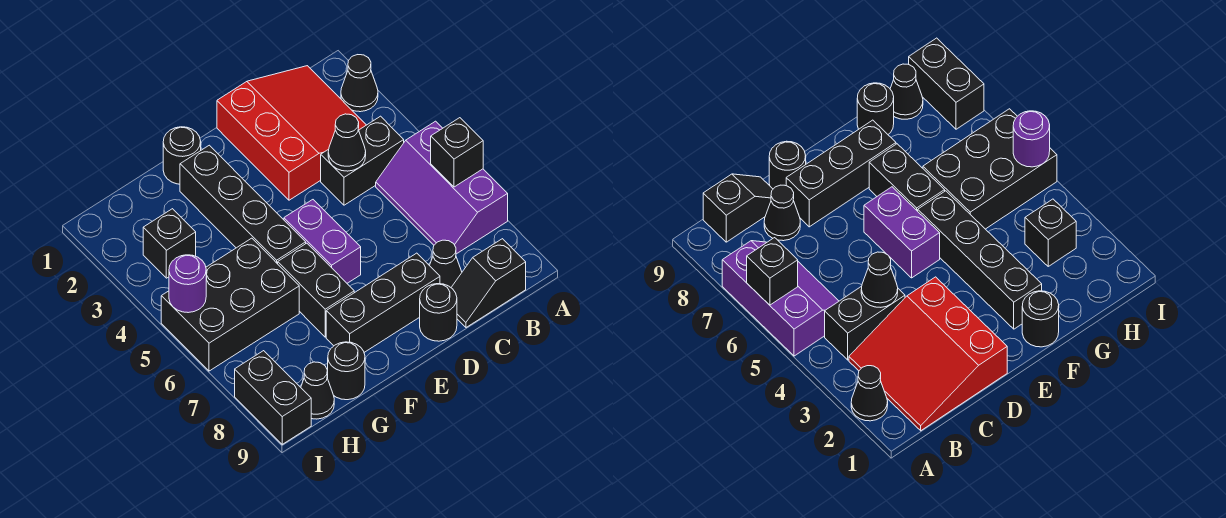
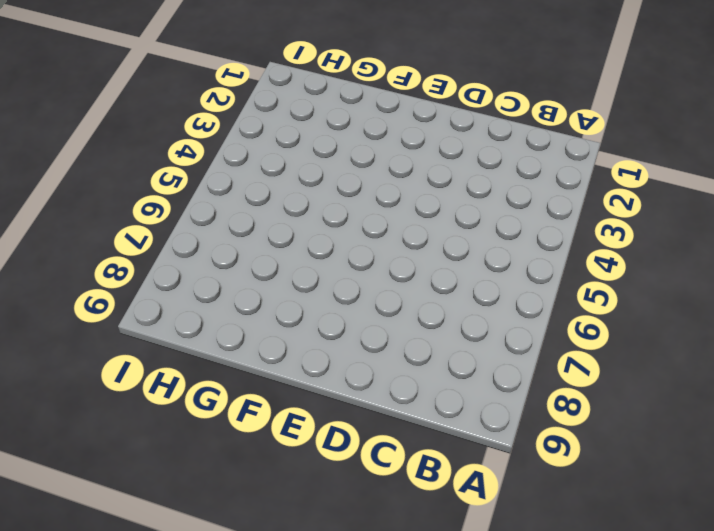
none -> black cone A2 level 1
none -> purple slope A5:B7 level 1 top A
none -> red slope B1:D3 level 1 top D

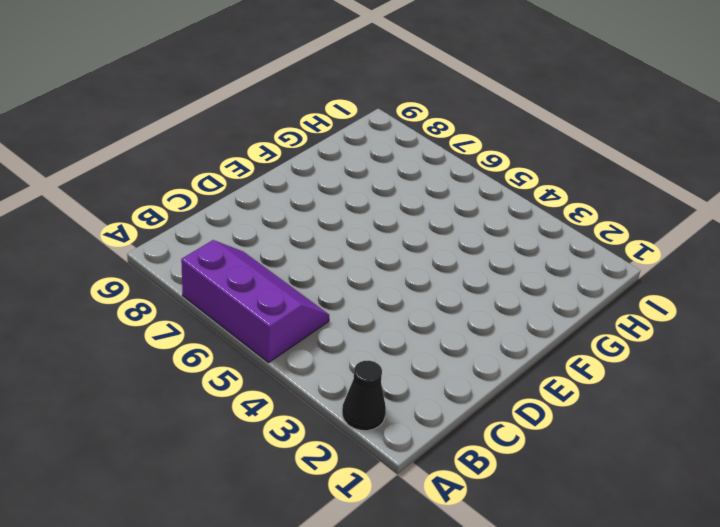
none -> red slope B1:D3 level 1 top D
none -> black brick B4:C4 level 1
none -> black slope B9:C9 level 1 top B

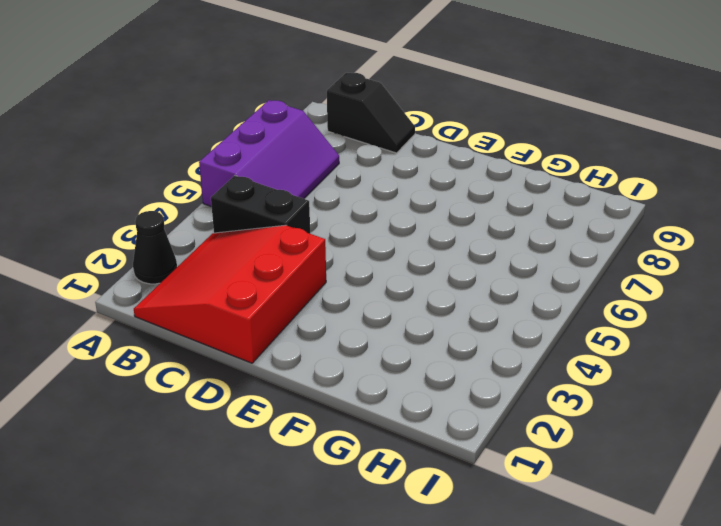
none -> black cone C8 level 1
none -> black brick D8:F8 level 1
none -> black round brick D9 level 1

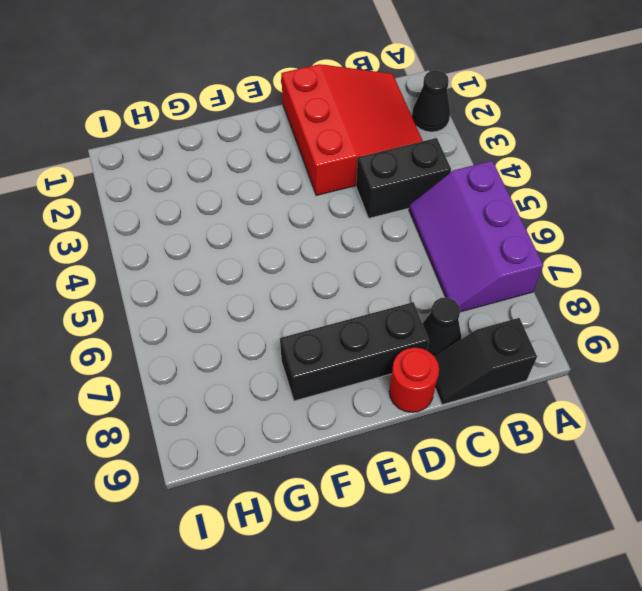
red round brick D9 level 1 -> black round brick D9 level 1
none -> purple brick E5:E6 level 1
none -> black round brick F1 level 1
none -> black brick F2:F5 level 1

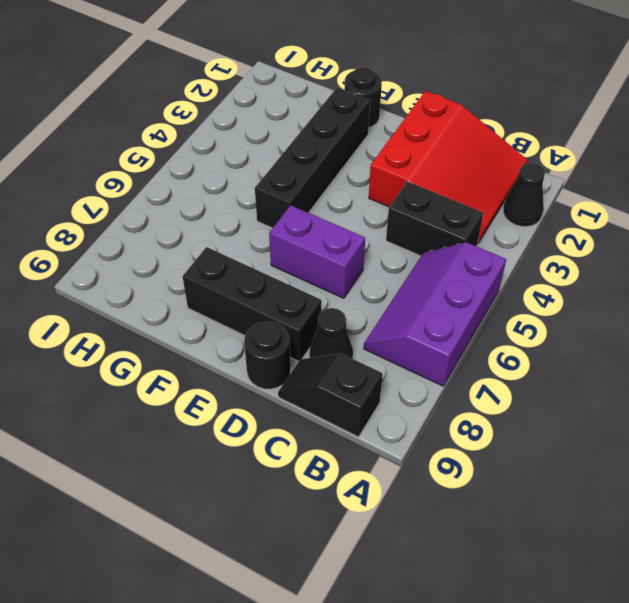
purple brick D6:E6 level 1 -> purple brick E5:E6 level 1
none -> black brick F6:F7 level 1
none -> black brick G5:I6 level 1
none -> black round brick G9 level 1

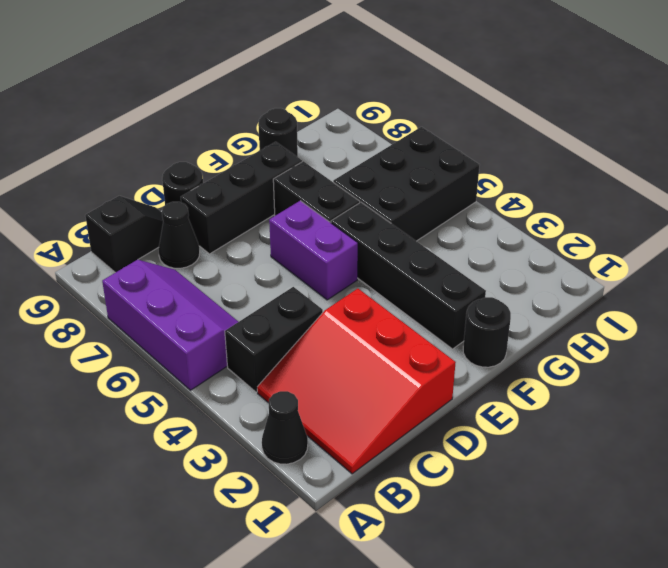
none -> black brick H3 level 1
none -> black cone H9 level 1
none -> black brick I8:I9 level 1

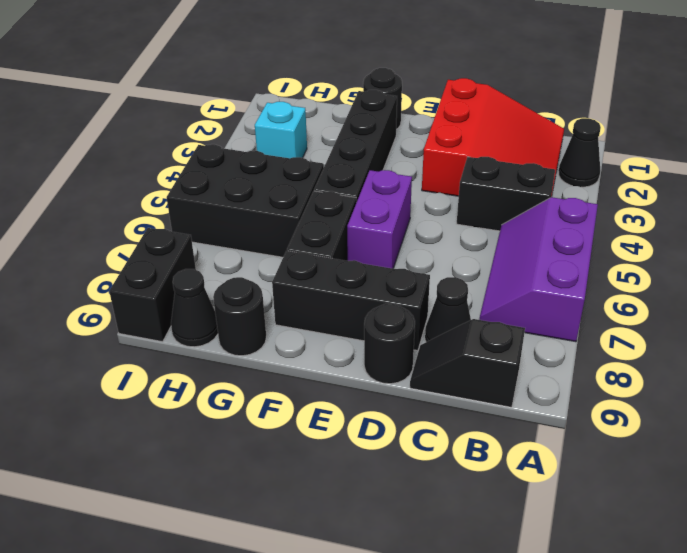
cyan brick H3 level 1 -> black brick H3 level 1
none -> black brick A6 level 2
none -> black cone C4 level 2
none -> purple round brick I5 level 2

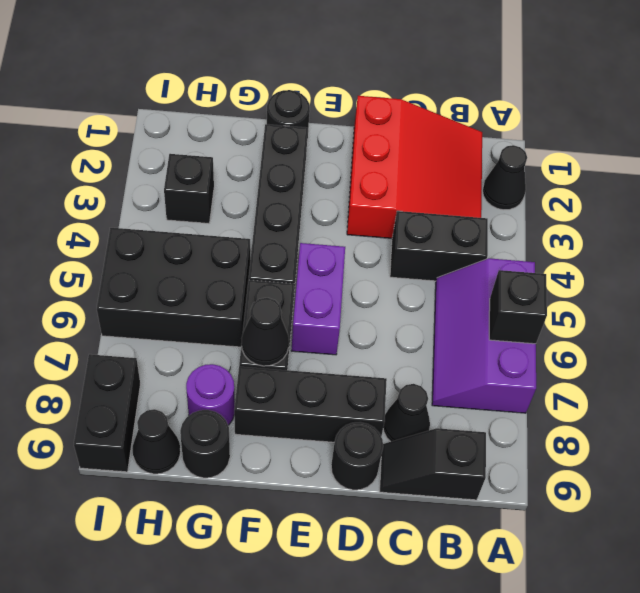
black cone F7 level 2 -> black cone C4 level 2
purple round brick G8 level 1 -> purple round brick I5 level 2

